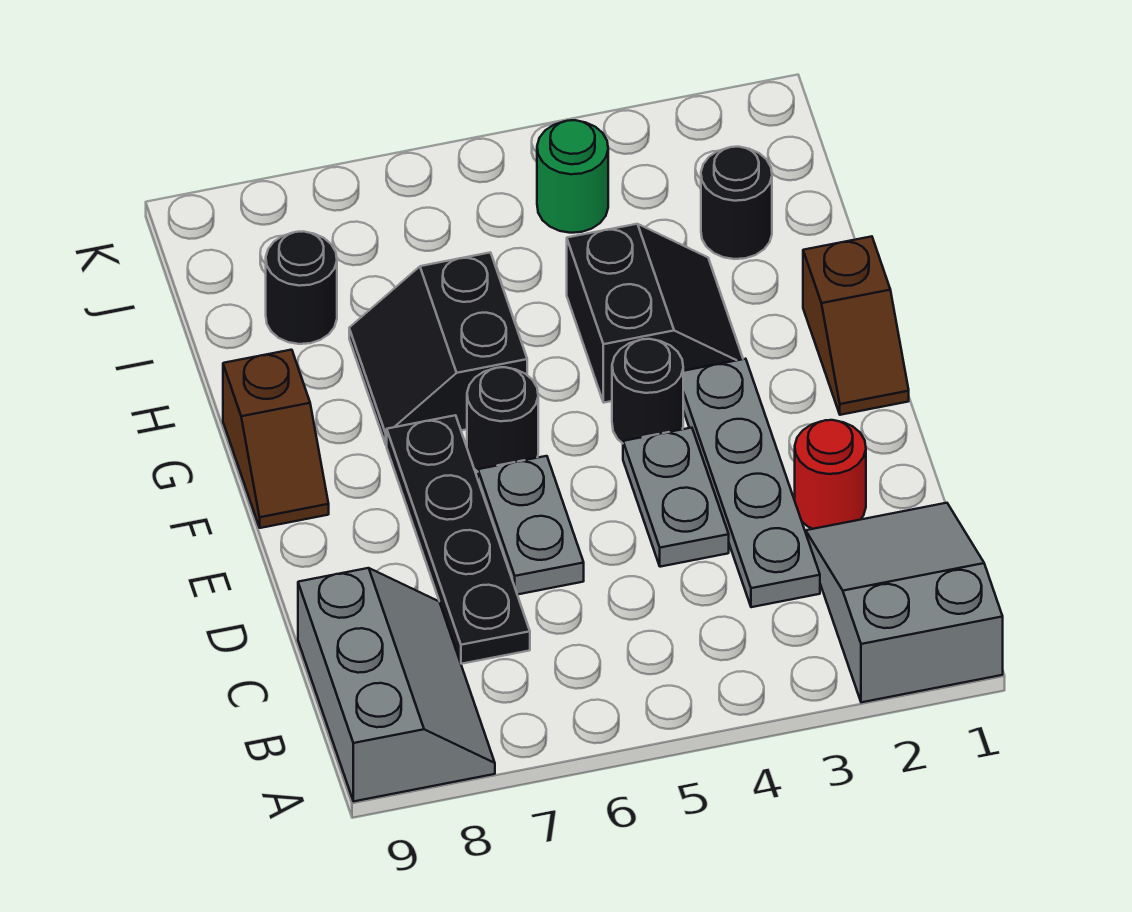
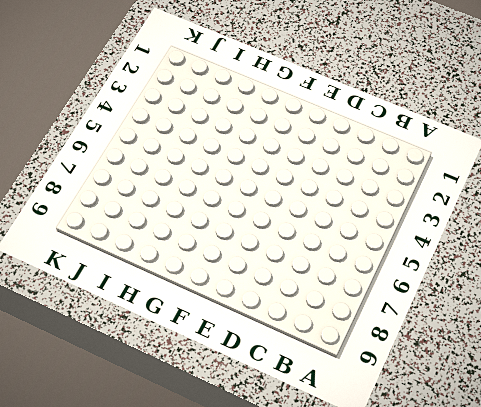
none -> grey slope A1:C2 level 1 top A
none -> grey slope A8:C9 level 1 top 9
none -> grey plate C3:F3 level 1

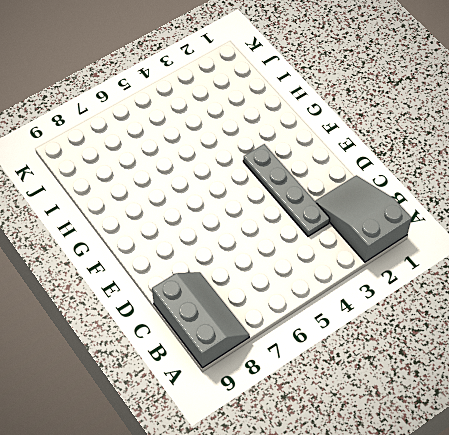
none -> black plate C7:F7 level 1
none -> red round brick D2 level 1
none -> grey plate D4:E4 level 1

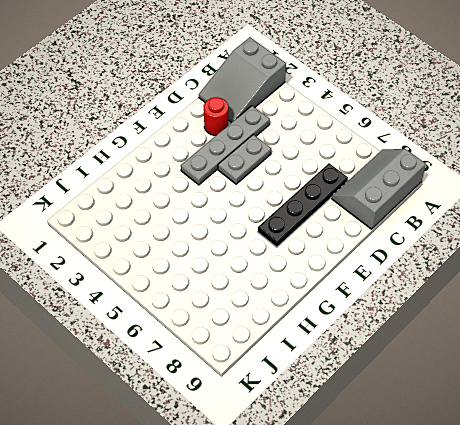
none -> grey plate D6:E6 level 1
none -> brown slope F1:G1 level 1 top G
none -> black round brick F4 level 1

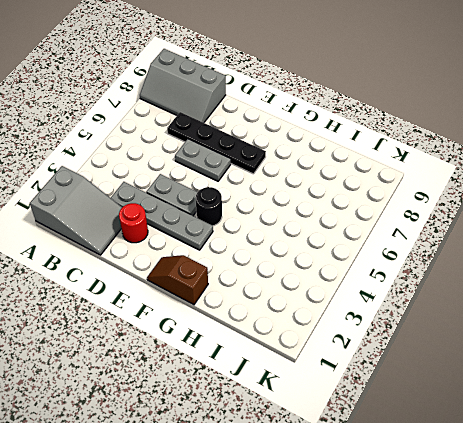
none -> black round brick F6 level 1
none -> brown slope F9:G9 level 1 top G
none -> black slope G3:H4 level 1 top 4

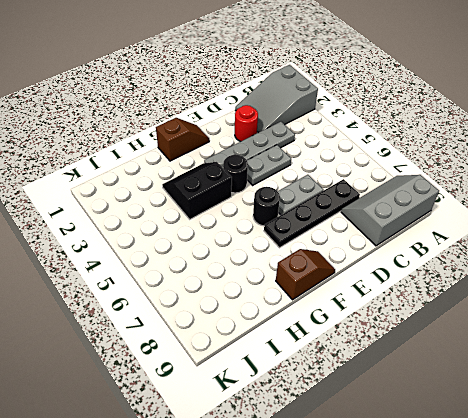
none -> black slope G6:H7 level 1 top 6
none -> black round brick I2 level 1
none -> black round brick I8 level 1

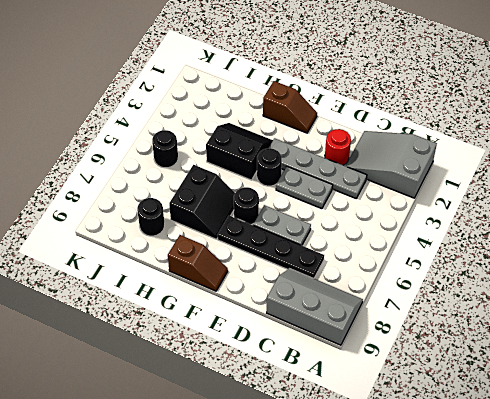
black slope G6:H7 level 1 top H -> black slope G6:H7 level 1 top 6
black round brick J5 level 1 -> black round brick I2 level 1
none -> green round brick J4 level 1

